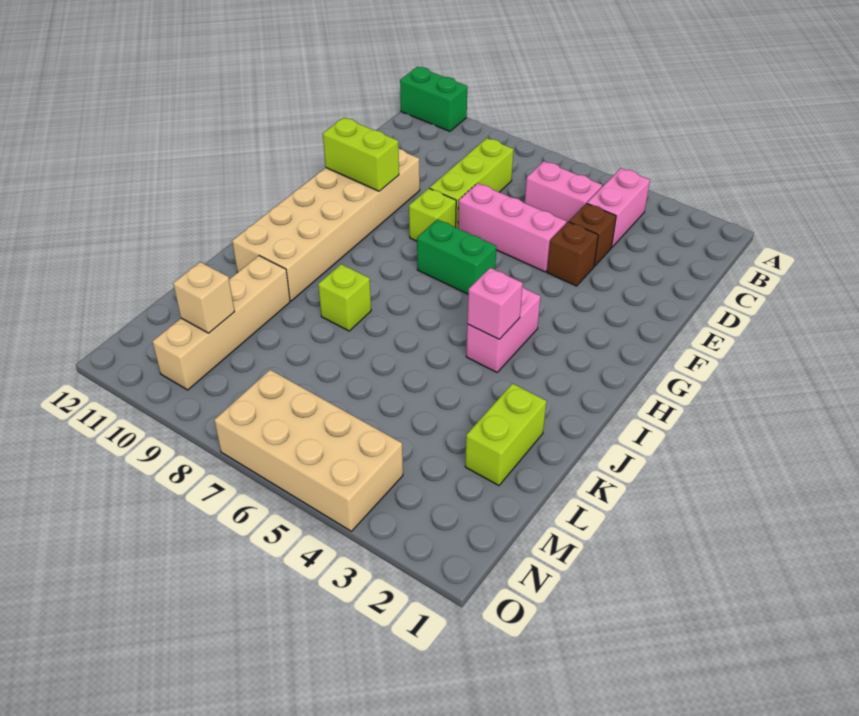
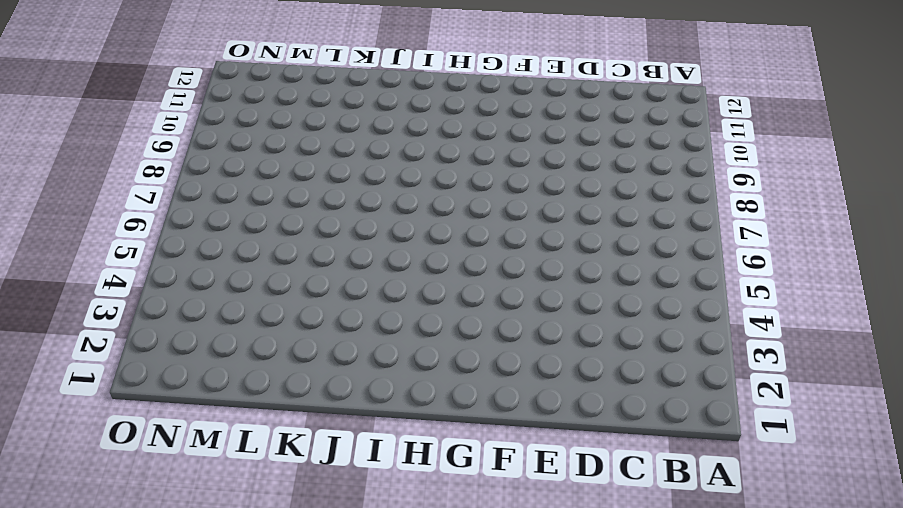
none -> green brick A11:A12 level 1
none -> pink brick B4:C4 level 1
none -> pink brick C5:C6 level 1

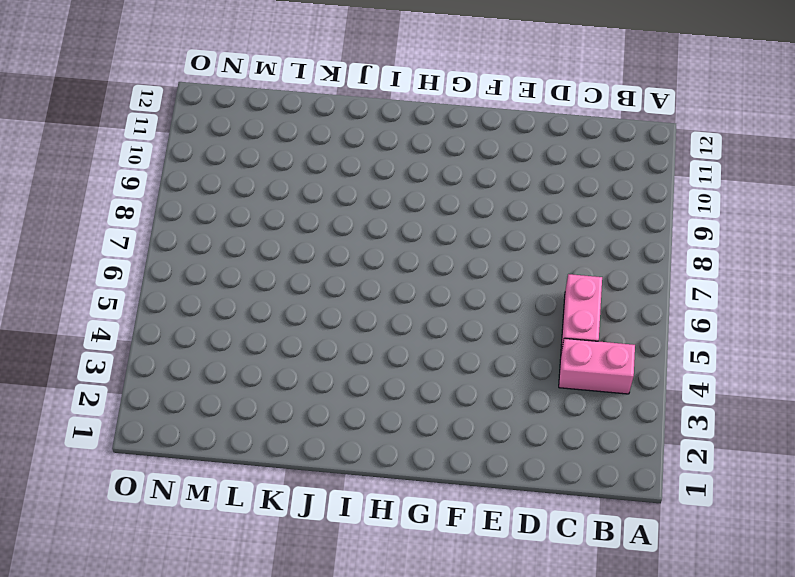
none -> green brick A11:A12 level 1
none -> lime brick C8:E8 level 1
none -> brown brick D4 level 1

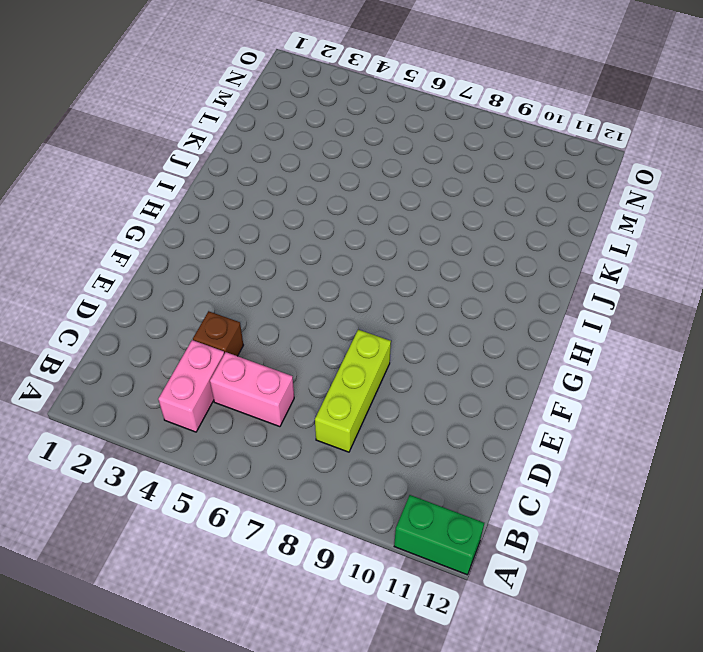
none -> brown brick E4 level 1
none -> pink brick E5:E7 level 1
none -> tan brick E10:J11 level 1

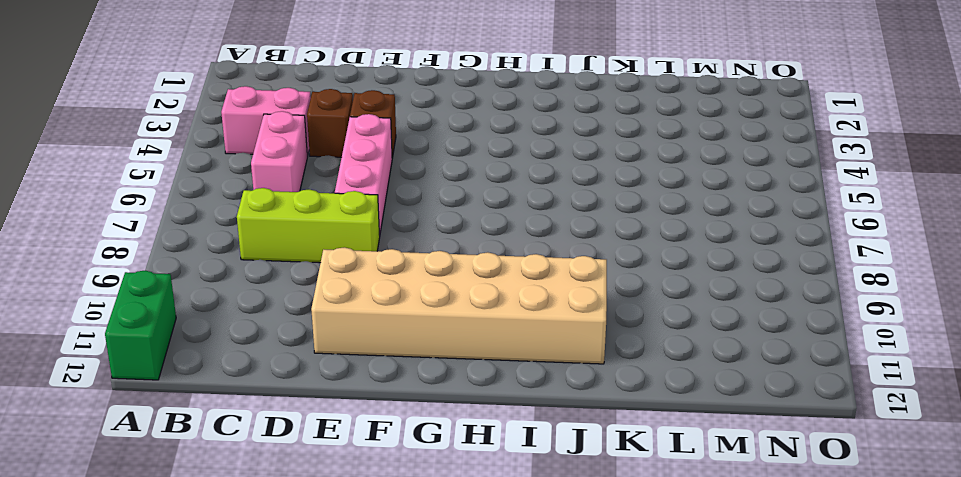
none -> lime brick F8 level 1
none -> green brick G6:G7 level 1
none -> pink brick H4:I4 level 1

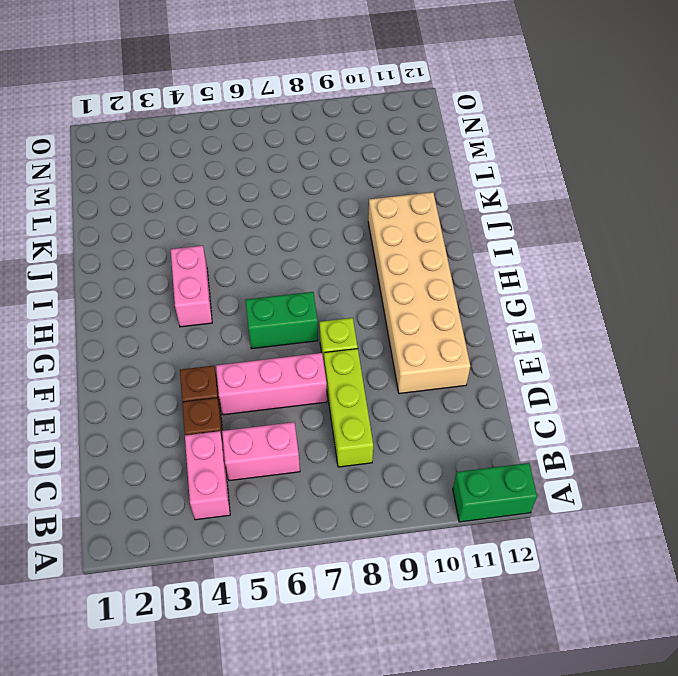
none -> lime brick J8 level 1
none -> lime brick K2:L2 level 1
none -> tan brick K10:N10 level 1

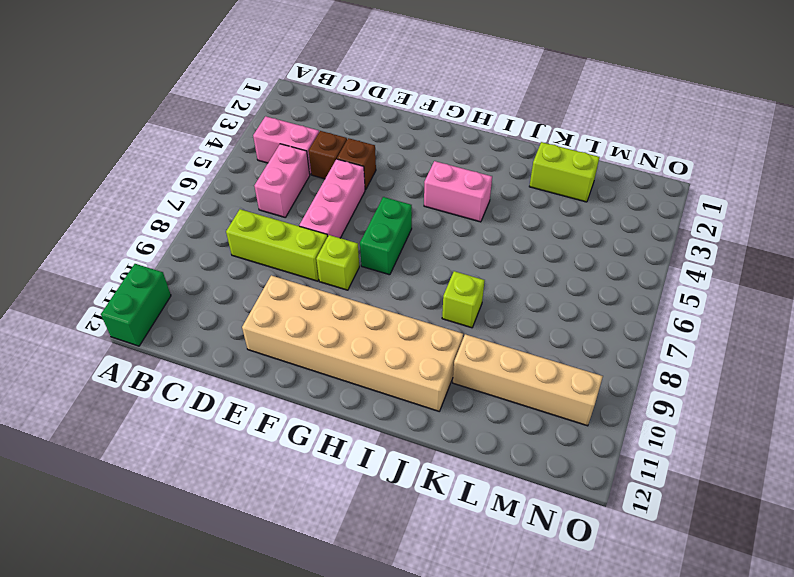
none -> tan brick N4:O7 level 1
none -> lime brick F10:F11 level 2
none -> pink brick I4 level 2

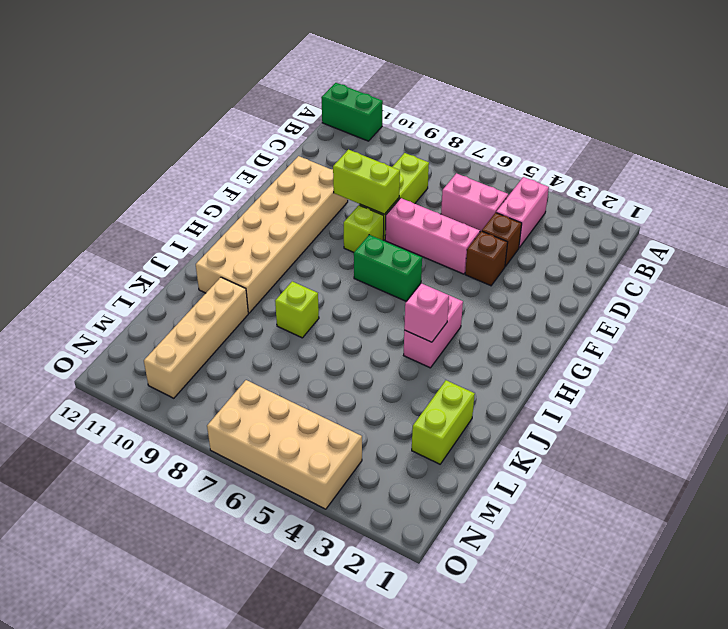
lime brick E8:E9 level 2 -> lime brick F10:F11 level 2
none -> tan brick M10 level 2

